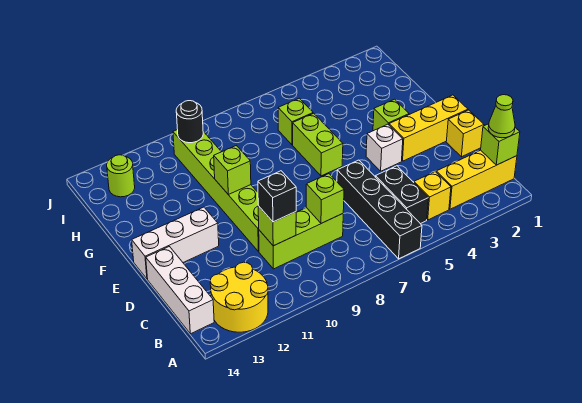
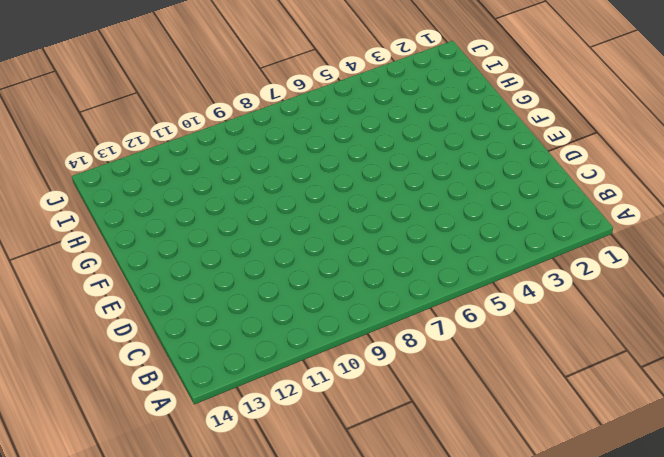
none -> black brick A6:D6 level 1
none -> yellow round brick A12:B13 level 1
none -> yellow brick B1:B3 level 1

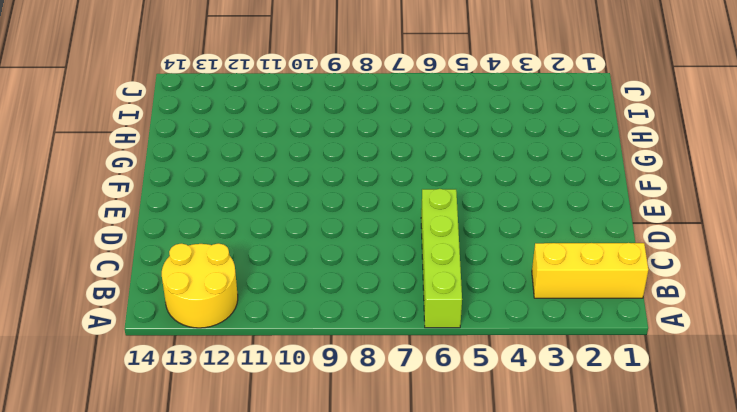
lime brick A6:D6 level 1 -> black brick A6:D6 level 1
none -> yellow brick B4 level 1
none -> black brick B5:C5 level 1
none -> white brick B14:D14 level 1

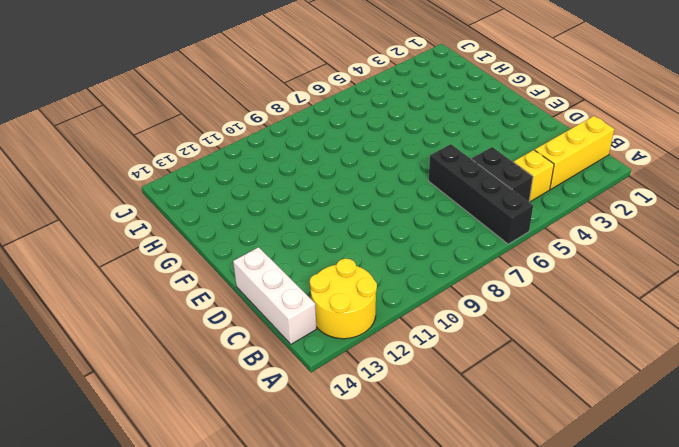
none -> lime brick C8:C10 level 1
none -> yellow brick D1 level 1
none -> lime brick D10:I10 level 1

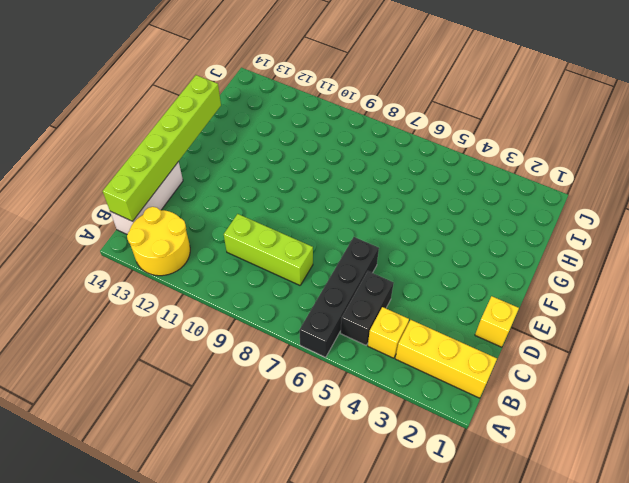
lime brick B14:G14 level 2 -> lime brick D10:I10 level 1
none -> yellow brick E1:E3 level 1
none -> white brick E4 level 1
none -> white brick E12:E14 level 1

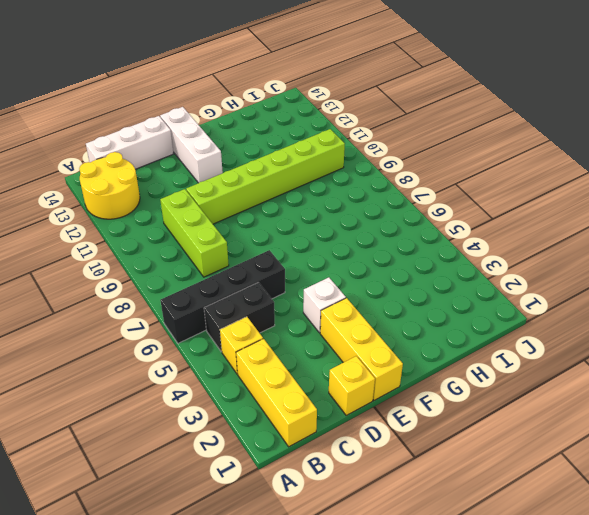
none -> lime brick F3 level 1
none -> lime brick F6:G6 level 1
none -> lime brick H6 level 1

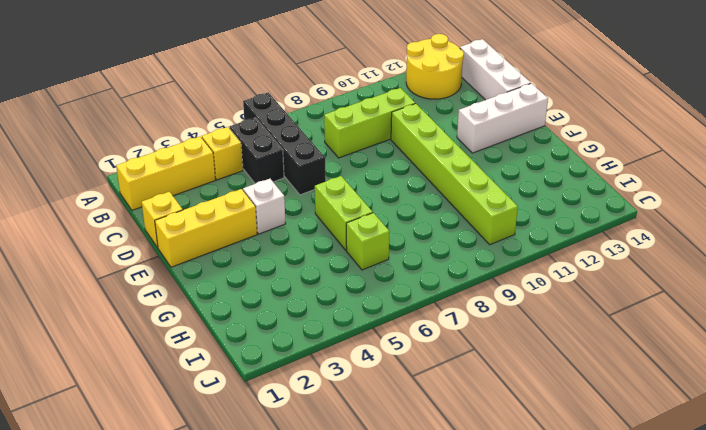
none -> lime brick F3 level 1
none -> lime round brick I13 level 1
none -> lime brick B1 level 2

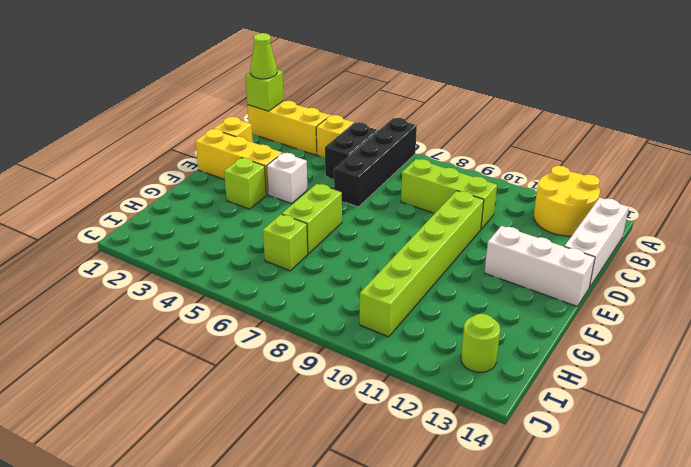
none -> lime brick C8 level 2
none -> lime brick C10 level 2
none -> lime brick F10 level 2

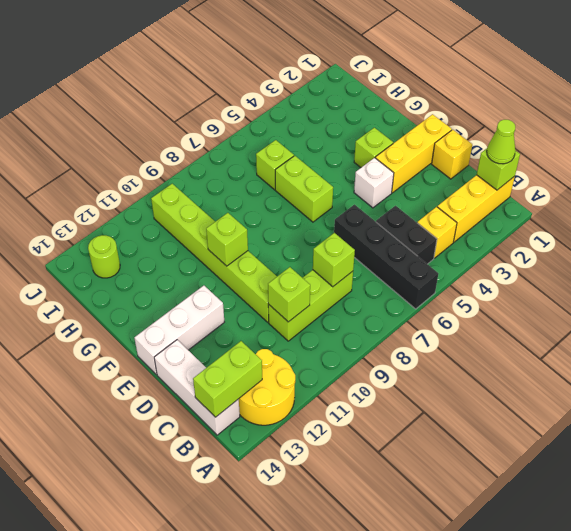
lime brick B13:B14 level 2 -> none
none -> black round brick I10 level 2
none -> black brick C10 level 3

